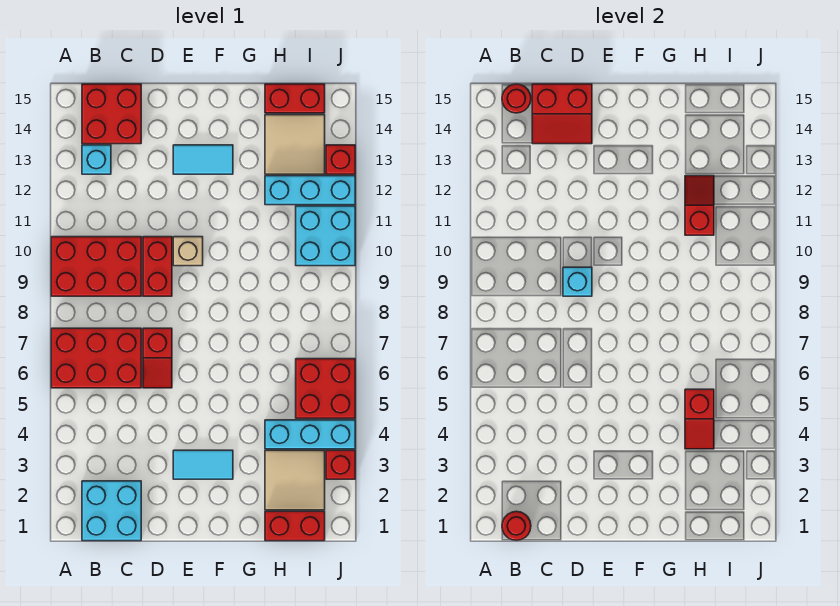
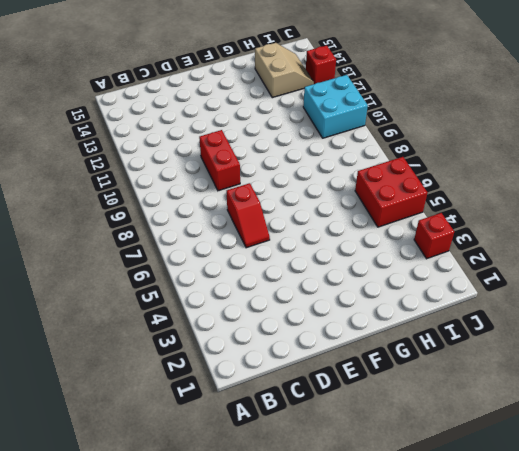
tan slope H13:I14 level 1 top H -> tan tile H13:I14 level 1
none -> red brick A6:C7 level 1
none -> red brick A9:C10 level 1
none -> cyan brick B1:C2 level 1

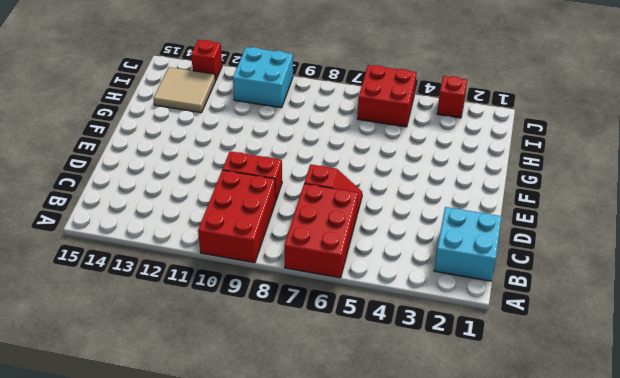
none -> cyan brick B13 level 1
none -> red brick B14:C15 level 1
none -> cyan tile E3:F3 level 1

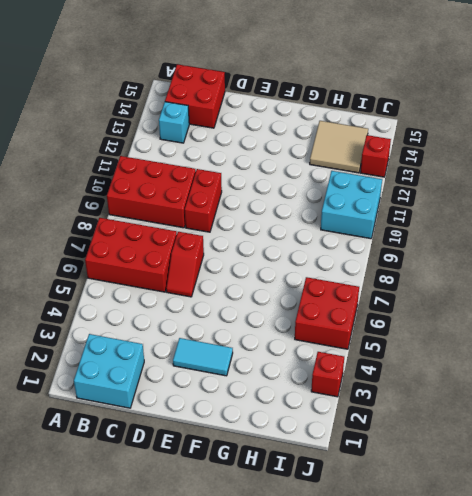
none -> tan brick E10 level 1
none -> cyan tile E13:F13 level 1
none -> red brick H1:I1 level 1

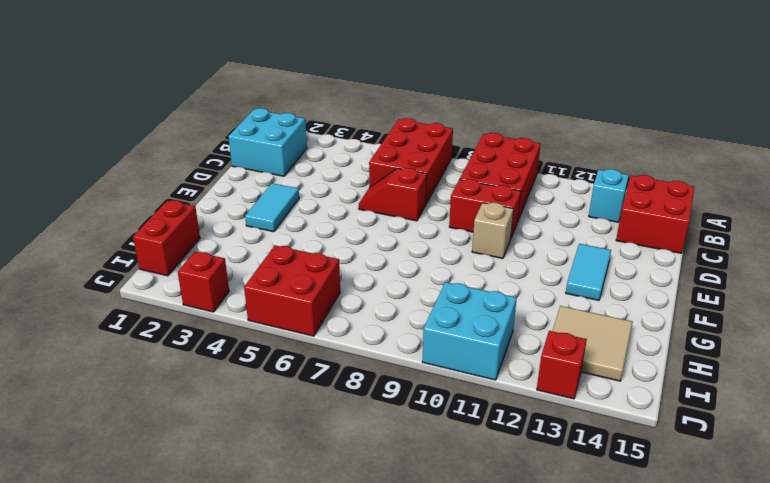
none -> tan tile H2:I3 level 1
none -> cyan brick H4:J4 level 1
none -> cyan brick H12:J12 level 1

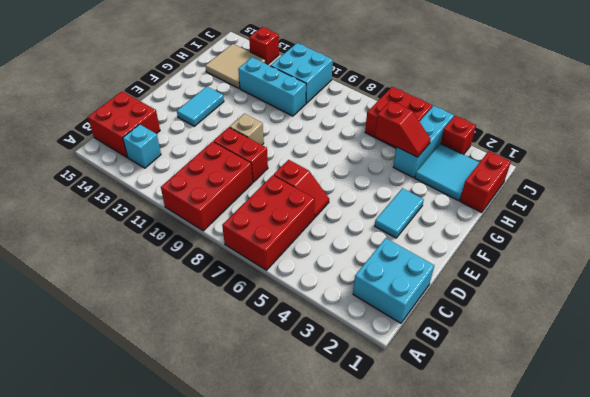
cyan tile H2:I3 level 1 -> tan tile H2:I3 level 1
cyan brick H10:H12 level 1 -> cyan brick H12:J12 level 1
none -> red brick H15:I15 level 1
none -> red round brick B1 level 2
none -> red round brick B15 level 2

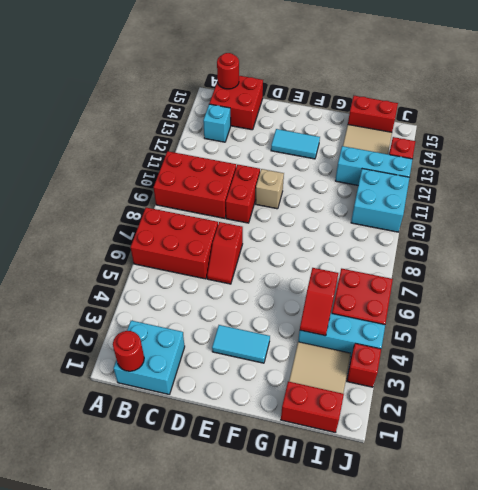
none -> red slope C14:D15 level 2 top 15
none -> cyan brick D9 level 2
none -> red slope H11:H12 level 2 top 11

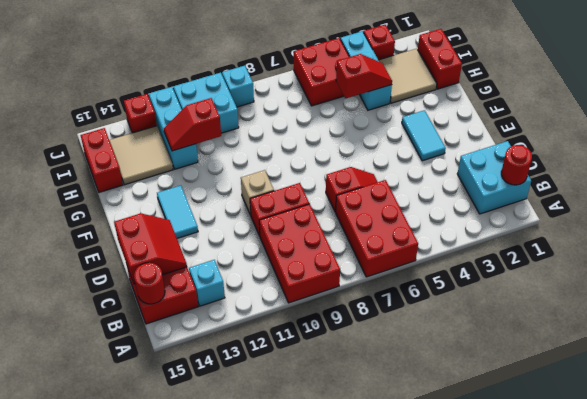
cyan brick J9 level 1 -> cyan brick D9 level 2

